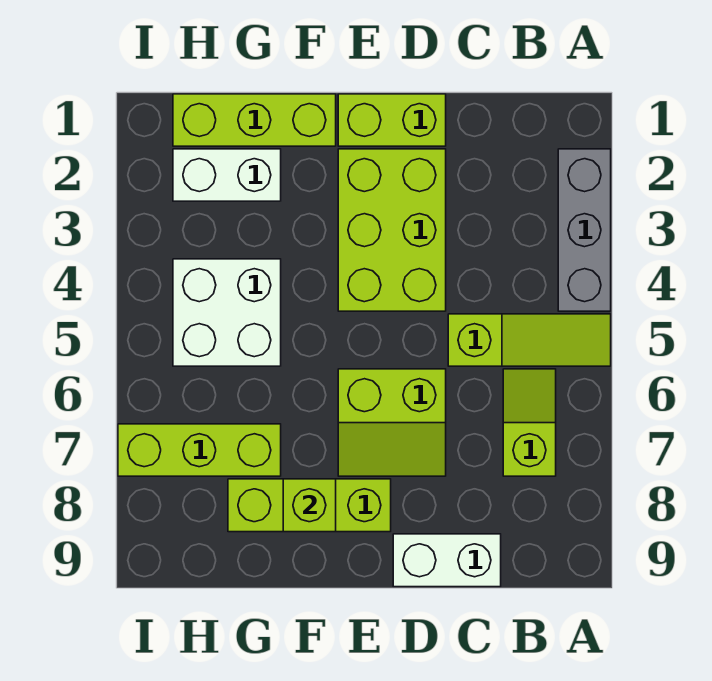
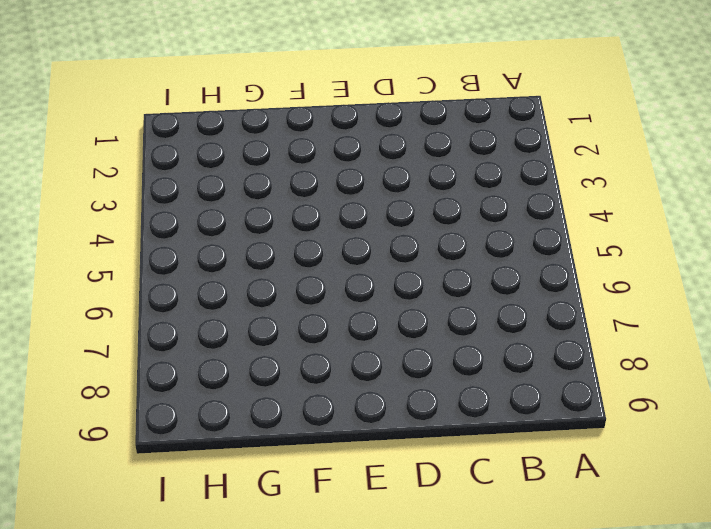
none -> grey brick A2:A4 level 1
none -> lime slope A5:C5 level 1 top C
none -> lime slope B6:B7 level 1 top 7

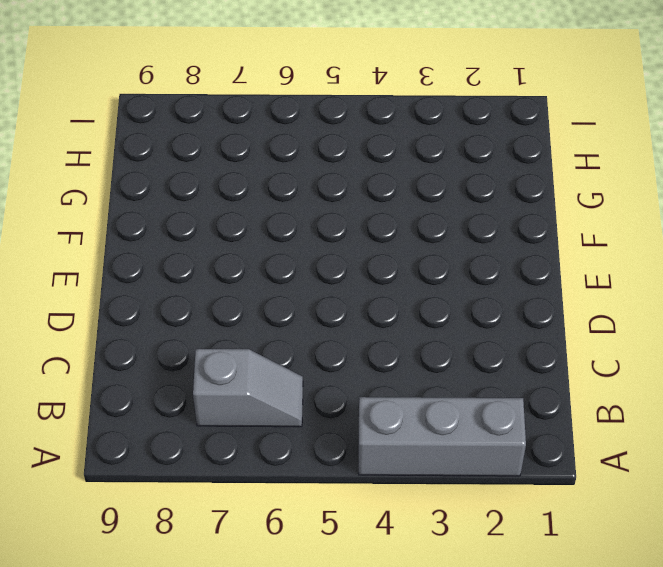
grey slope B6:B7 level 1 top 7 -> lime slope B6:B7 level 1 top 7
none -> lime slope A5:C5 level 1 top C
none -> white brick C9:D9 level 1
none -> lime brick D1:E1 level 1

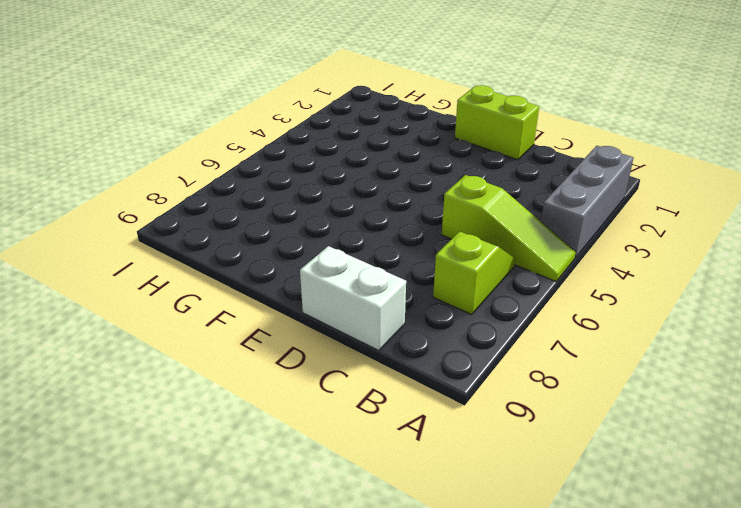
none -> lime brick D2:E4 level 1
none -> lime slope D6:E7 level 1 top 6
none -> lime brick E8:G8 level 1

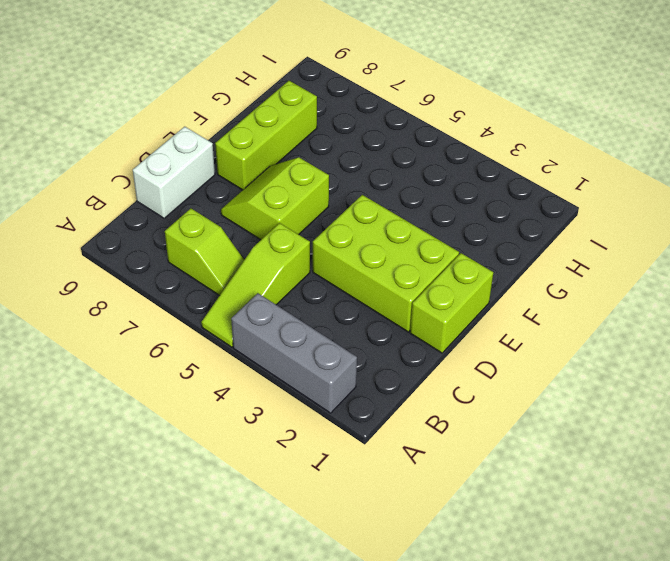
none -> lime brick F1:H1 level 1
none -> white brick G2:H2 level 1
none -> white brick G4:H5 level 1

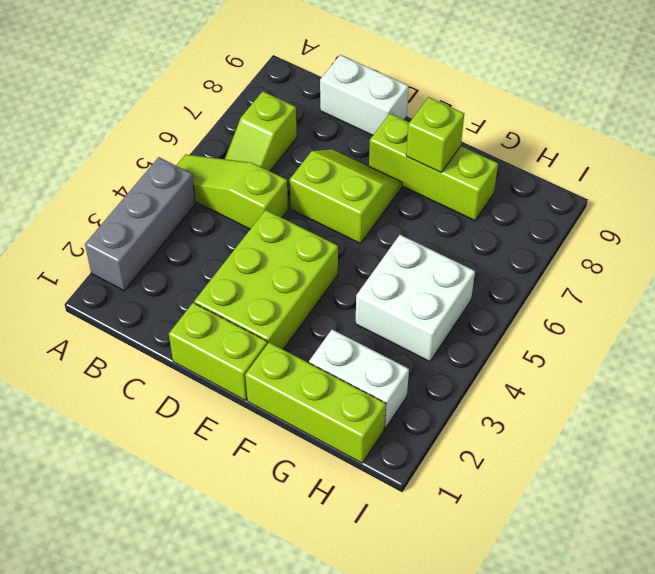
none -> lime brick G7:I7 level 1

